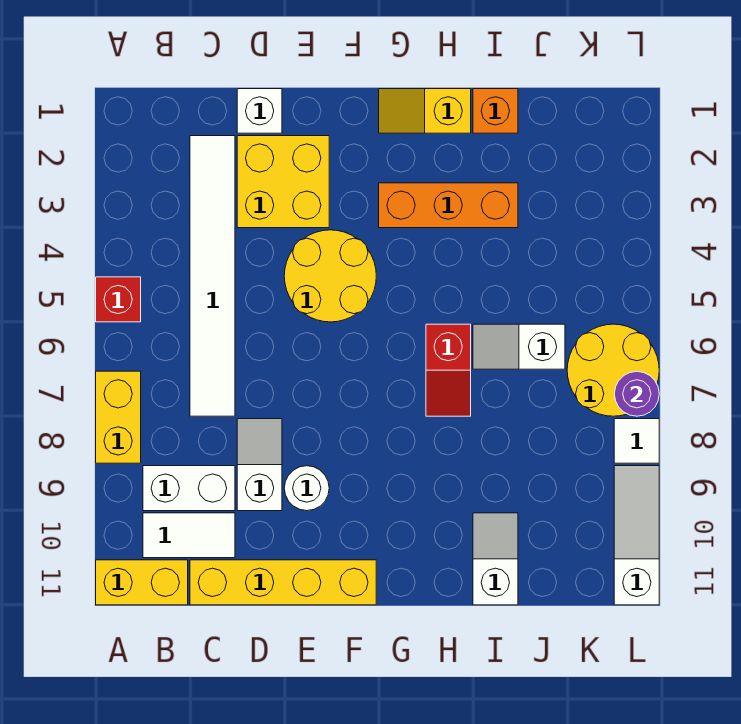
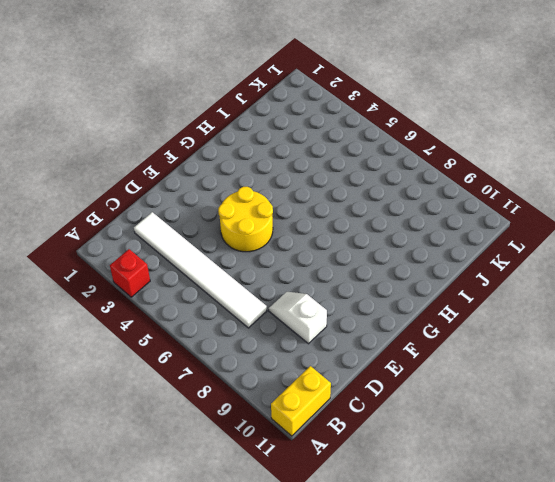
red brick A3 level 1 -> red brick A5 level 1
none -> yellow brick A7:A8 level 1
none -> white brick B9:C9 level 1
none -> white tile B10:C10 level 1

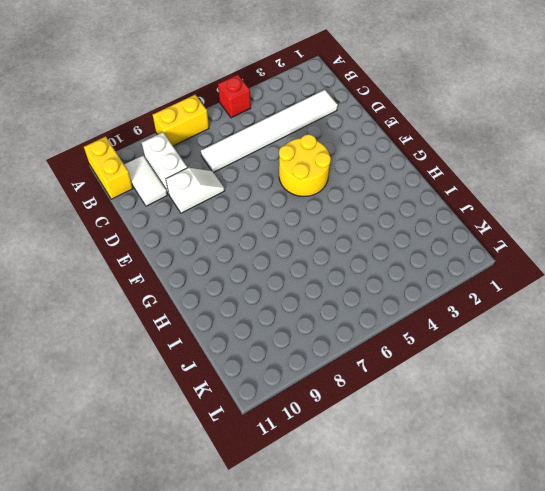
none -> yellow brick C11:F11 level 1
none -> white brick D1 level 1
none -> yellow brick D2:E3 level 1

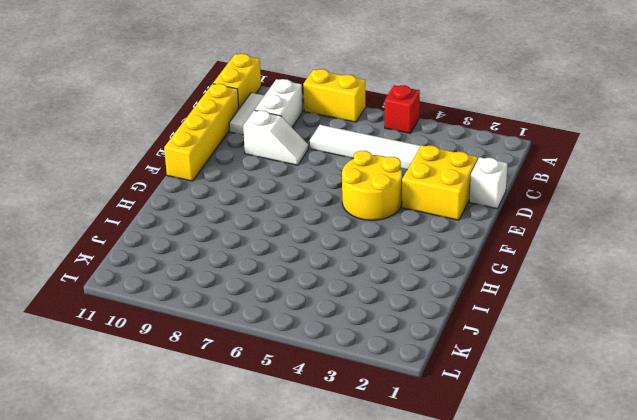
none -> white round brick E9 level 1
none -> yellow slope G1:H1 level 1 top H
none -> orange brick G3:I3 level 1

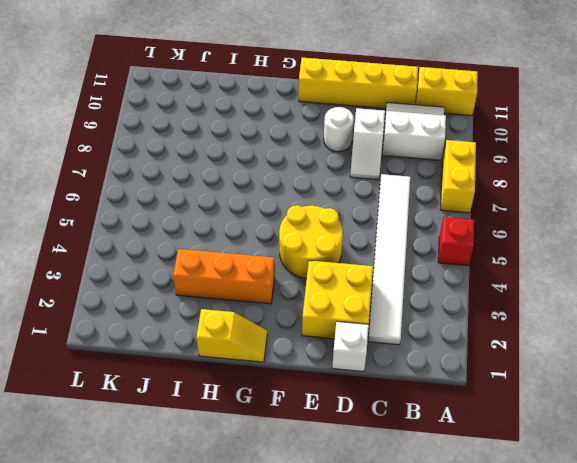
none -> red slope H6:H7 level 1 top 6
none -> orange brick I1 level 1
none -> white slope I6:J6 level 1 top J

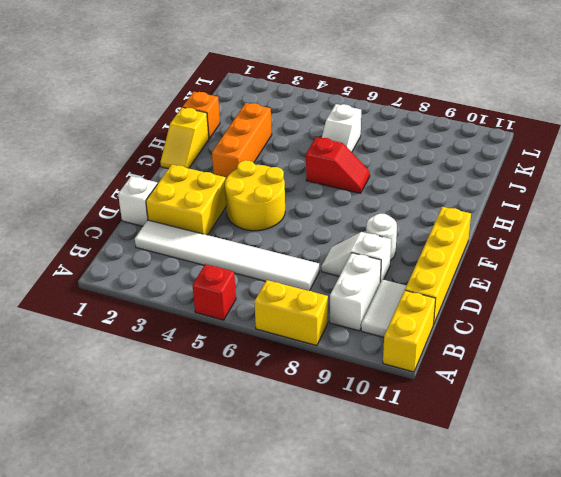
none -> white slope I10:I11 level 1 top 11
none -> yellow round brick K6:L7 level 1
none -> white tile L8 level 1

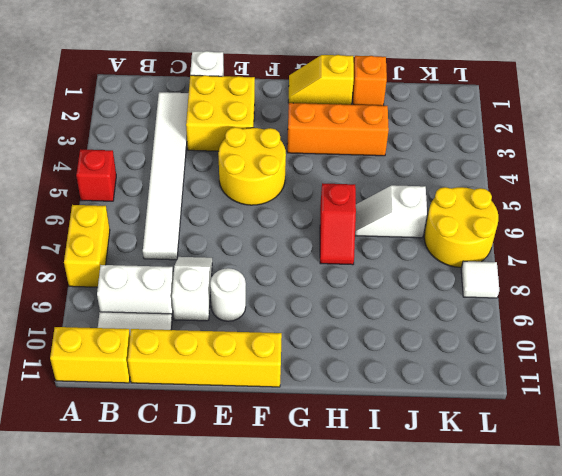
none -> white slope I10:I11 level 1 top 11
none -> white slope L9:L11 level 1 top 11
none -> purple round brick L7 level 2

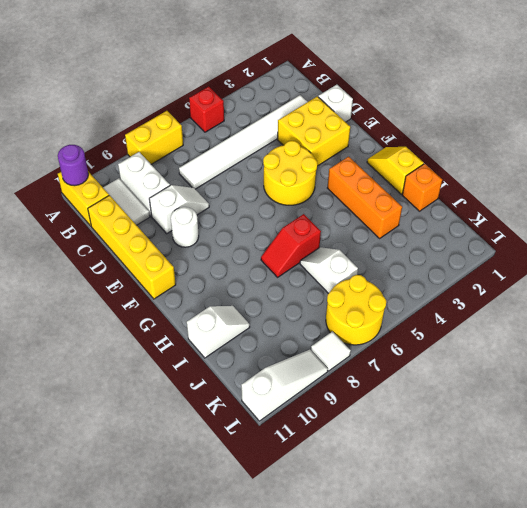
purple round brick A11 level 2 -> purple round brick L7 level 2

